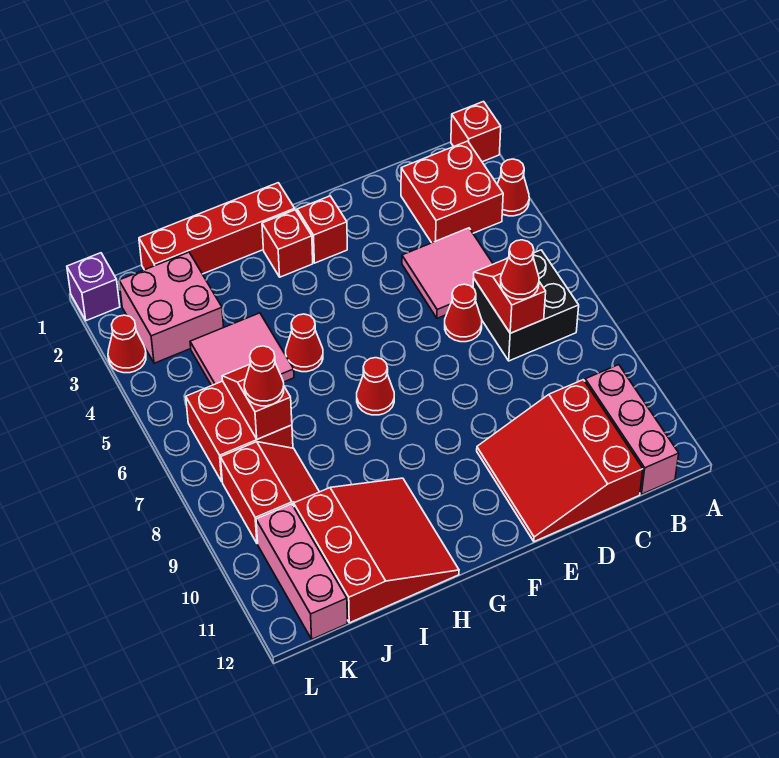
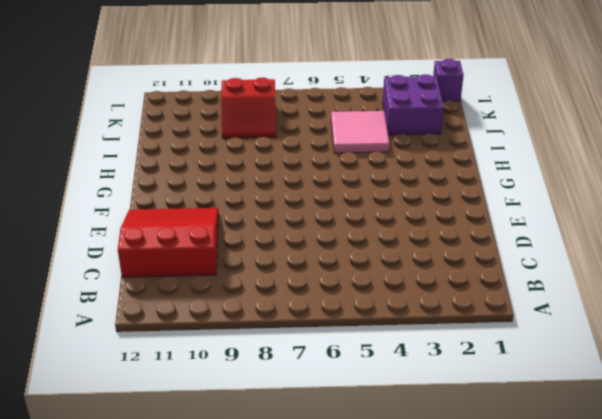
purple brick J2:K3 level 1 -> pink brick J2:K3 level 1
none -> red brick A1 level 1
none -> red cone A3 level 1
none -> red brick B2:C3 level 1

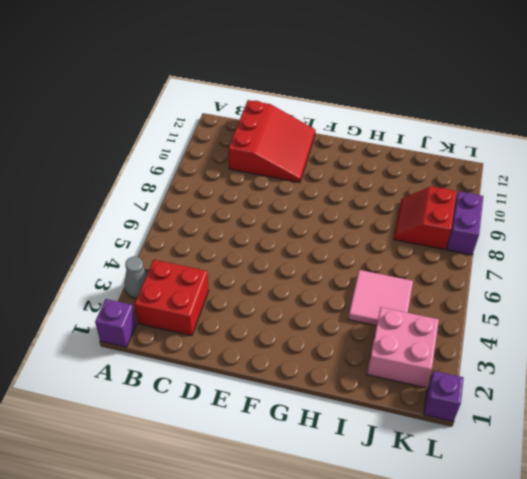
purple brick A1 level 1 -> red brick A1 level 1
grey cone A3 level 1 -> red cone A3 level 1
purple brick L8:L9 level 1 -> none
none -> black brick B6:C7 level 1
none -> pink brick B10:B12 level 1
none -> pink tile C4:D5 level 1

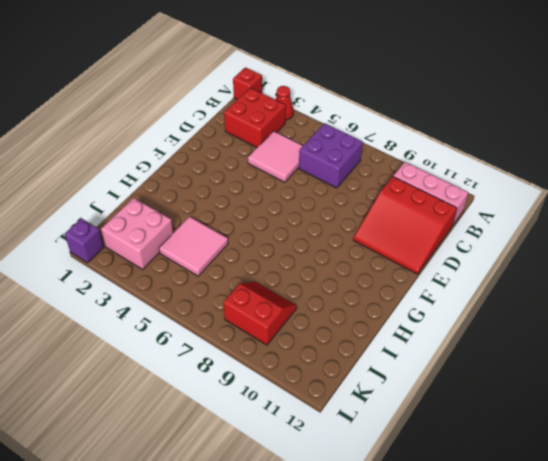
purple brick B6:C7 level 1 -> black brick B6:C7 level 1
none -> red cone D6 level 1
none -> red brick F2 level 1
none -> red brick G1:J1 level 1

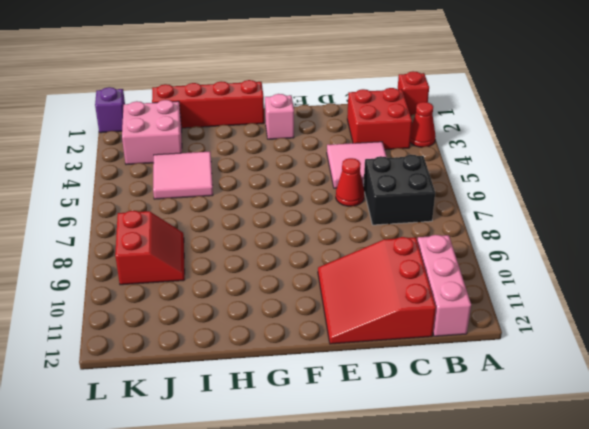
pink brick F2 level 1 -> red brick F2 level 1
none -> red brick G2 level 1
none -> red cone G7 level 1
none -> red cone H5 level 1

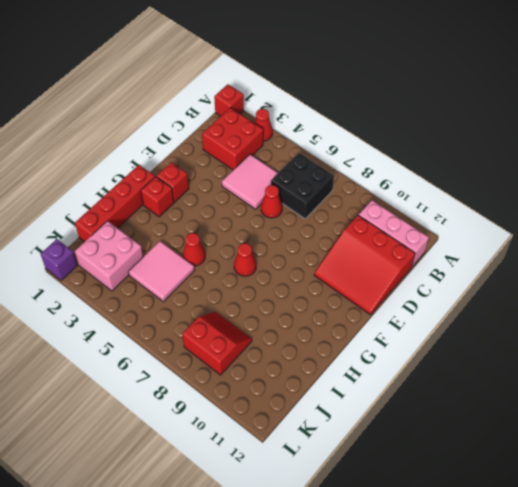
none -> red slope H10:J12 level 1 top J
none -> red brick J6:K7 level 1
none -> pink brick K10:K12 level 1

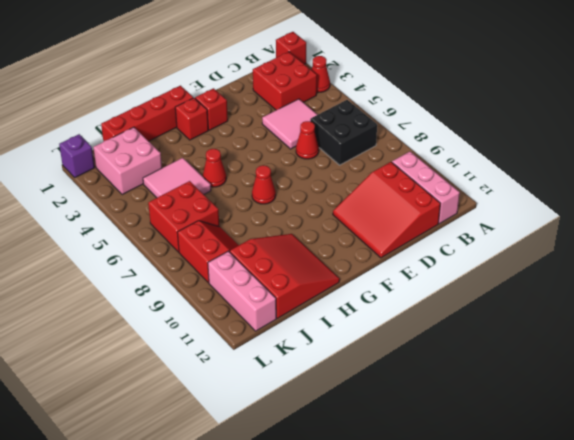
none -> red cone L3 level 1
none -> red slope C6:C7 level 2 top 7
none -> red slope J6:J7 level 2 top 7

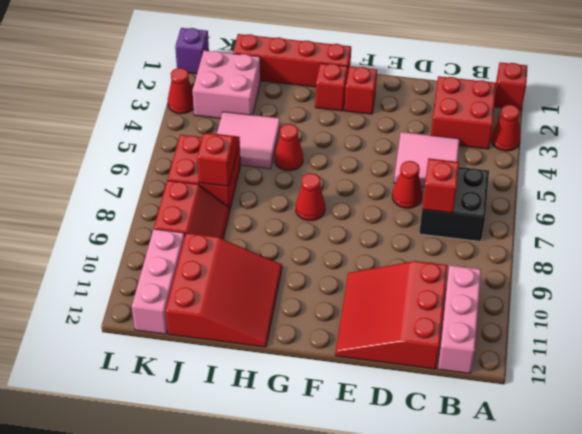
none -> red cone C7 level 3
none -> red cone J7 level 3

